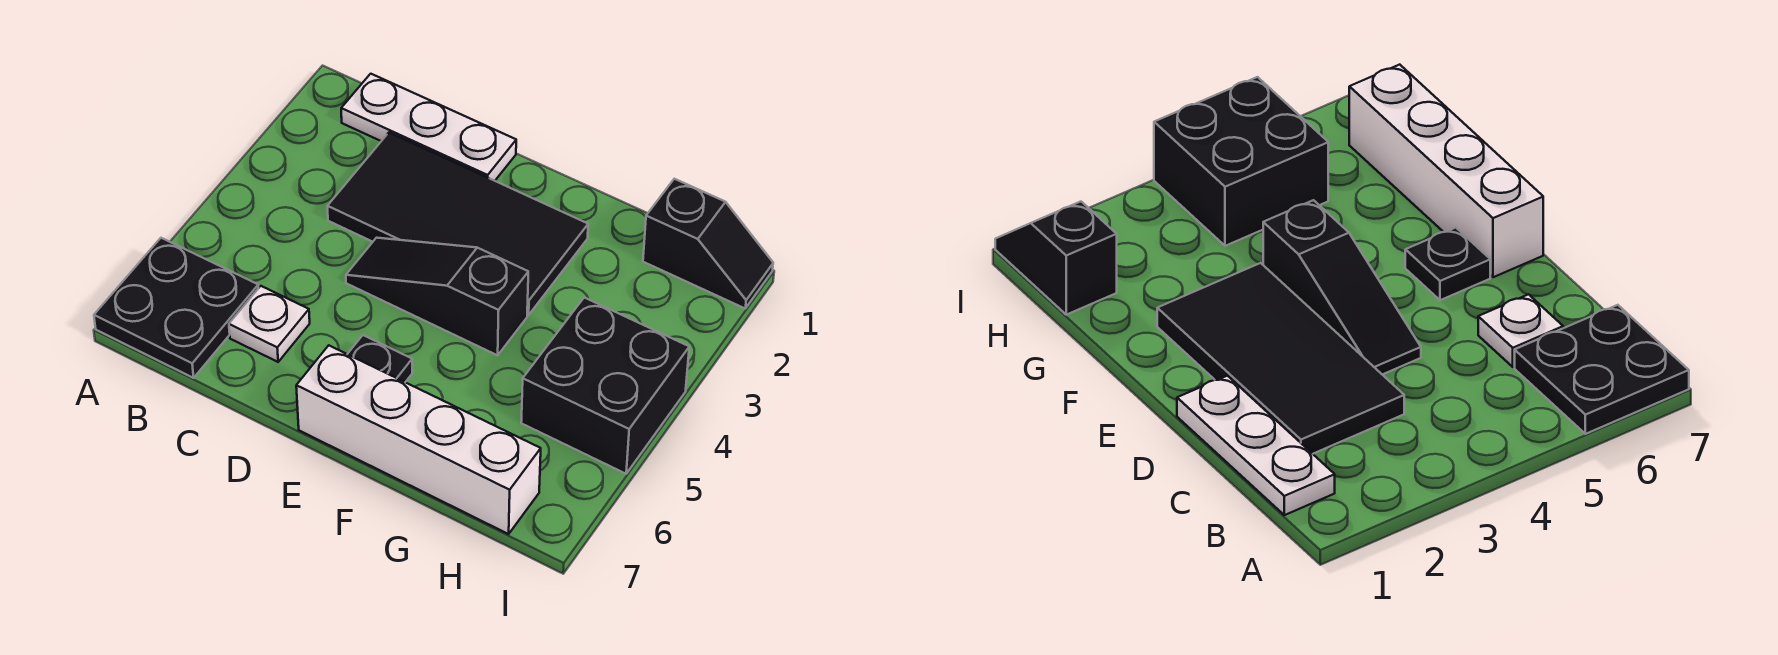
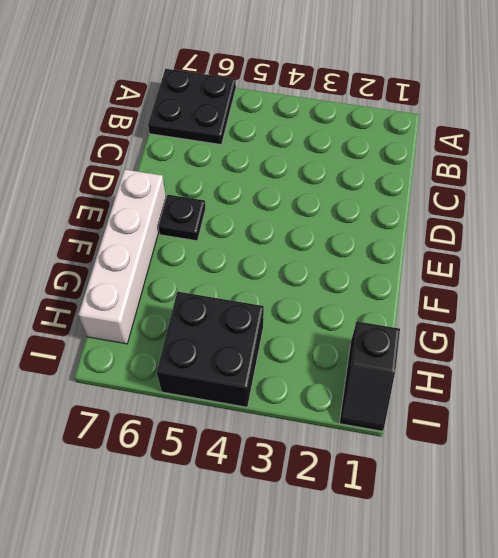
none -> white plate B1:D1 level 1
none -> black tile C2:F3 level 1

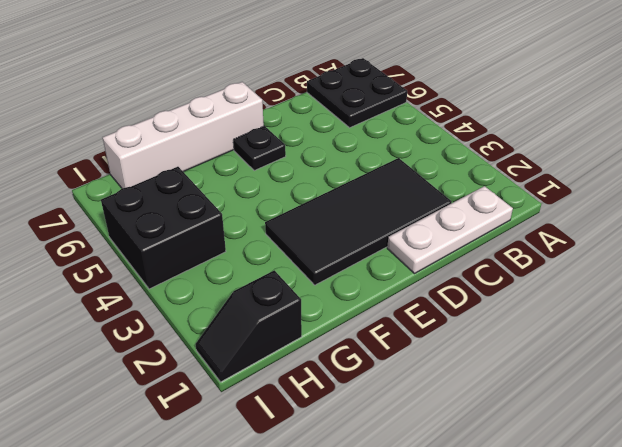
none -> white plate C6 level 1
none -> black slope D4:F4 level 1 top F

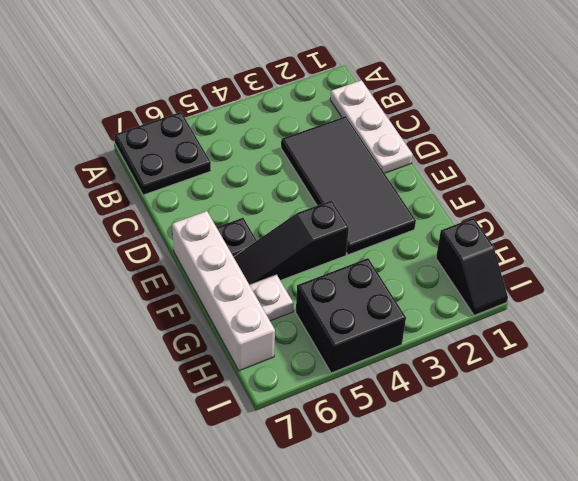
black slope F4:F6 level 1 top 4 -> black slope D4:F4 level 1 top F
white plate G6 level 1 -> white plate C6 level 1

